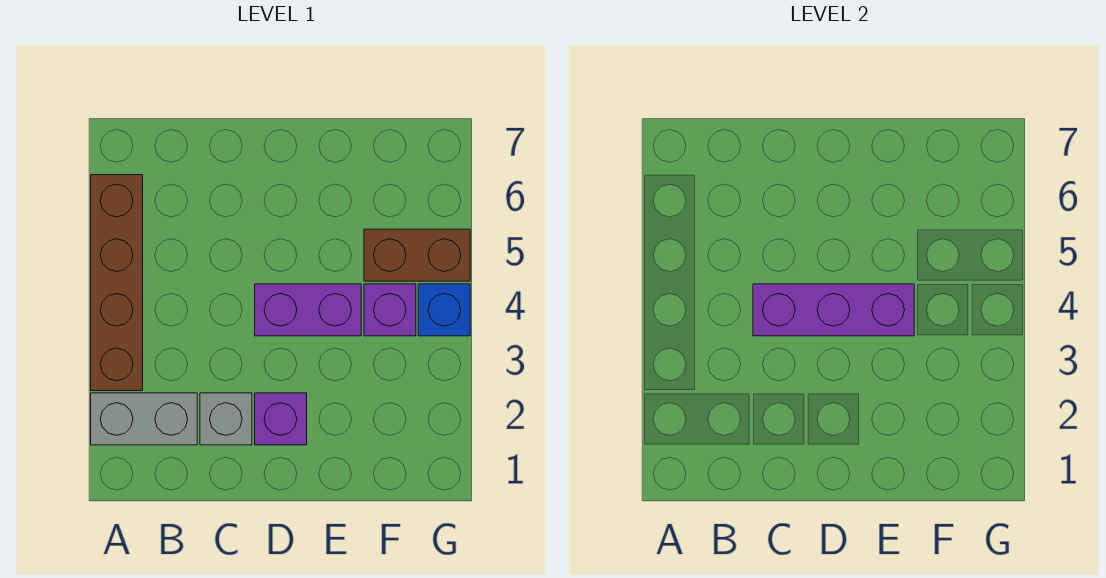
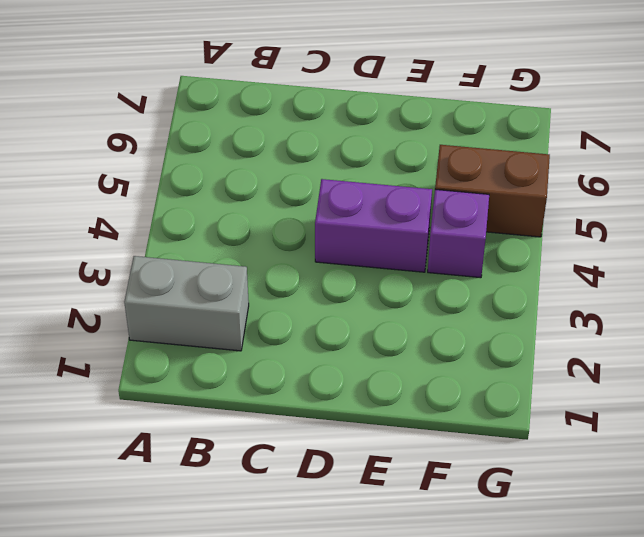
none -> brown brick A3:A6 level 1
none -> grey brick C2 level 1

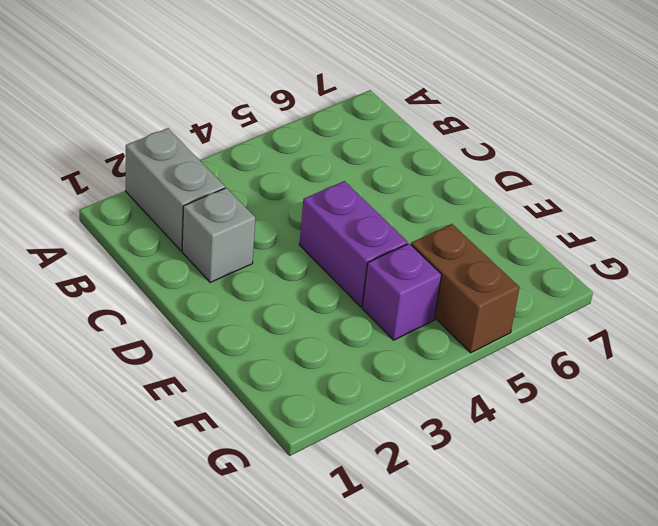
none -> brown brick A3:A6 level 1
none -> purple brick D2 level 1

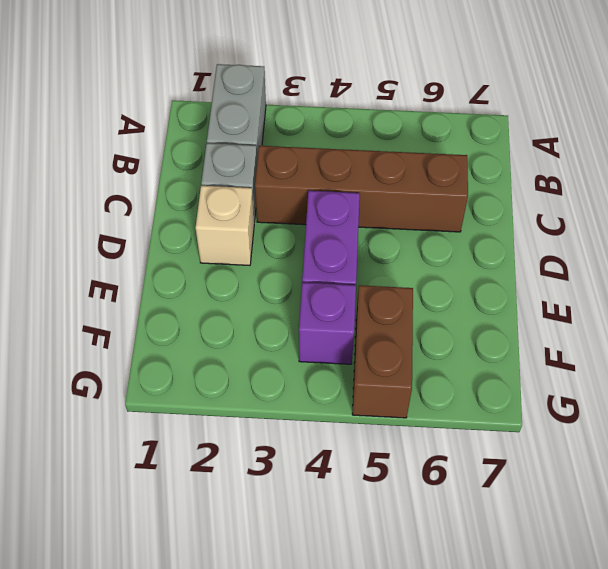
brown brick C3:C6 level 1 -> brown brick A3:A6 level 1
tan brick D2 level 1 -> purple brick D2 level 1
none -> blue brick G4 level 1
none -> purple brick C4:E4 level 2

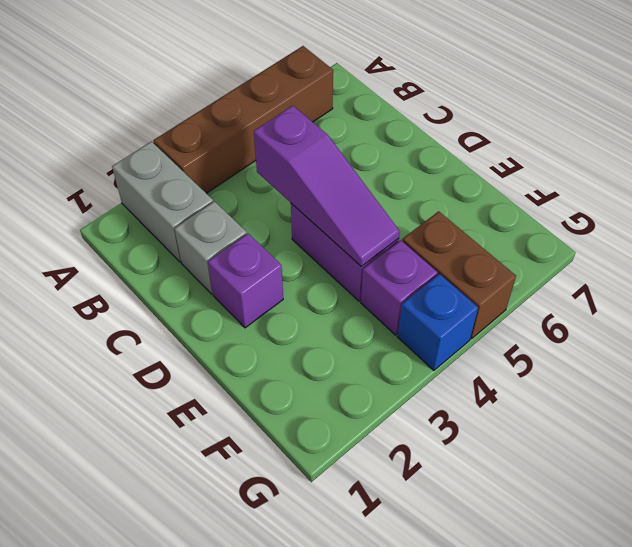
purple slope C4:E4 level 2 top C -> purple brick C4:E4 level 2

